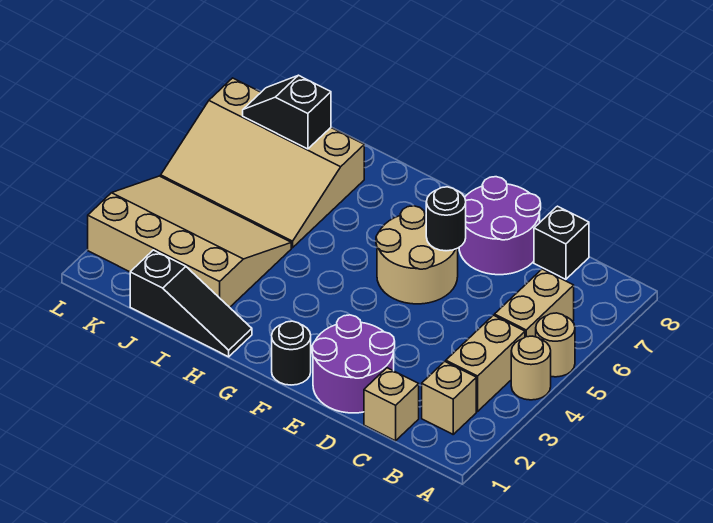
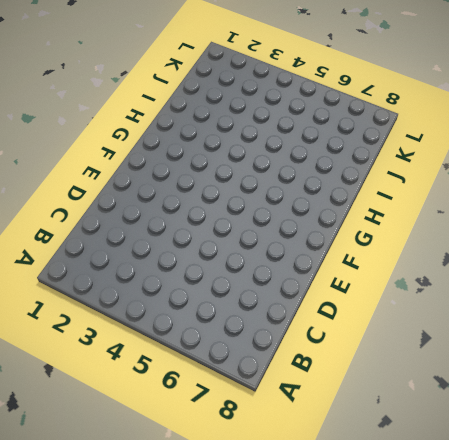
none -> tan round brick A4 level 1
none -> tan round brick A5 level 1
none -> tan brick B2 level 1

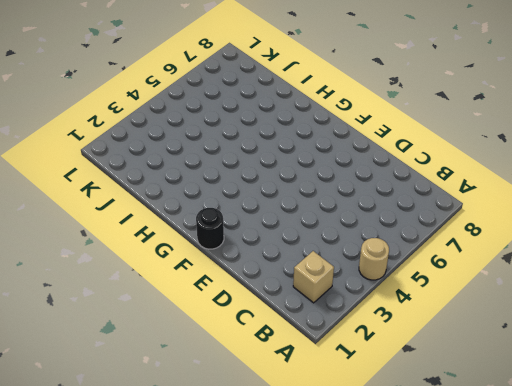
none -> tan round brick A5 level 1
none -> tan brick B3:B4 level 1
none -> tan brick B5:B6 level 1

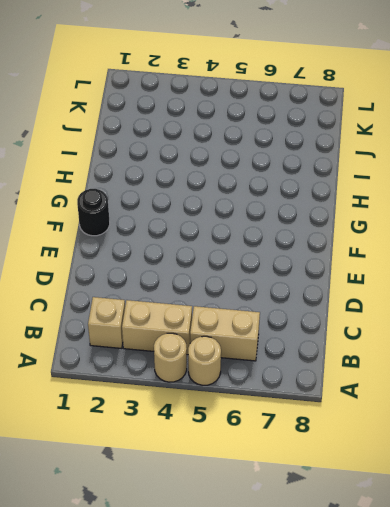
none -> tan brick C1 level 1
none -> black brick C8 level 1
none -> purple round brick D1:E2 level 1

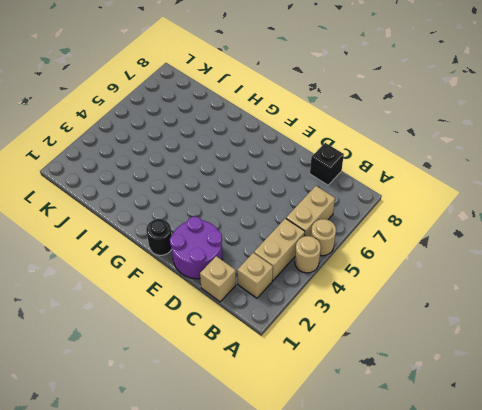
none -> purple round brick D7:E8 level 1
none -> tan round brick E5:F6 level 1
none -> black slope H1:J1 level 1 top J

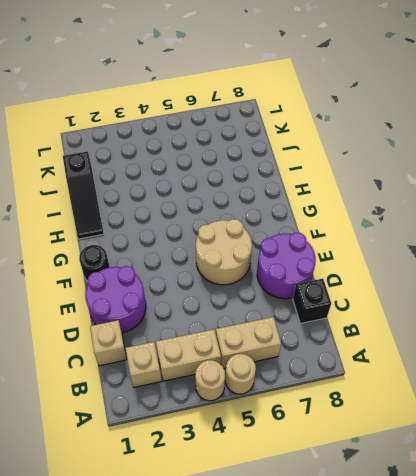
none -> tan slope I2:L4 level 1 top 2
none -> tan slope I5:L7 level 1 top 7
none -> black round brick E6 level 2

